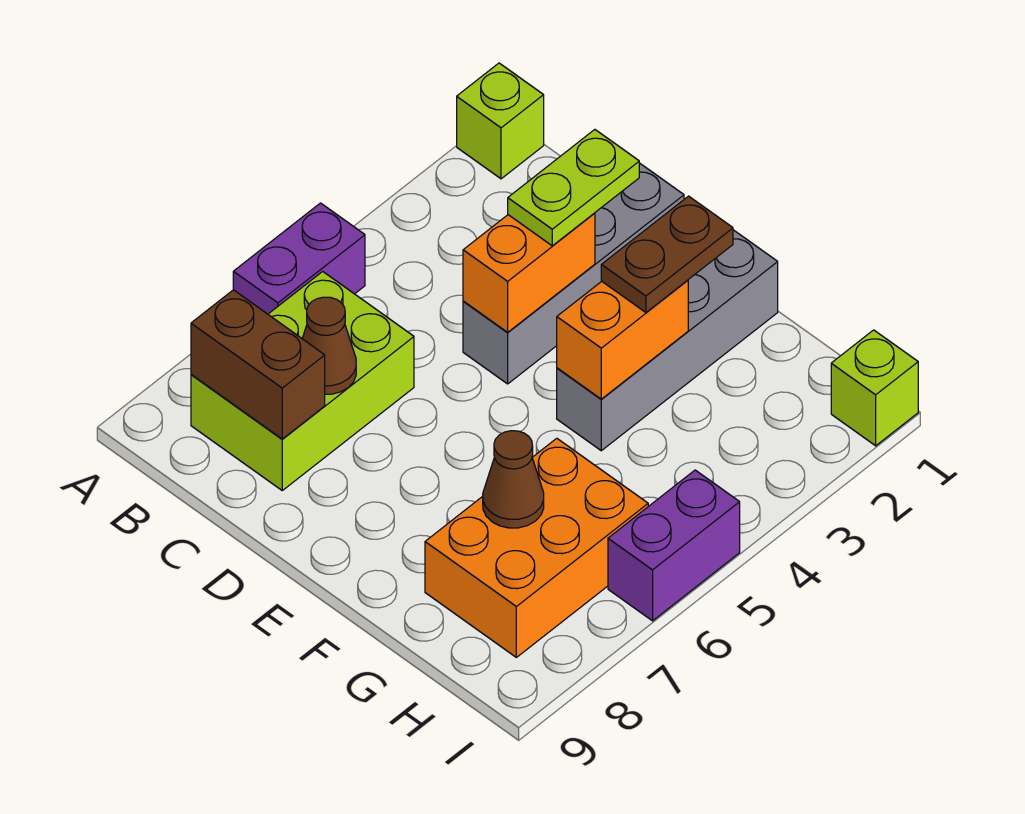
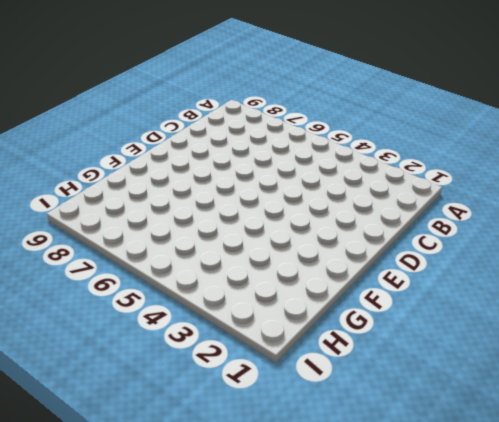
none -> lime brick A1 level 1
none -> purple brick A5:A6 level 1
none -> lime brick B6:C8 level 1

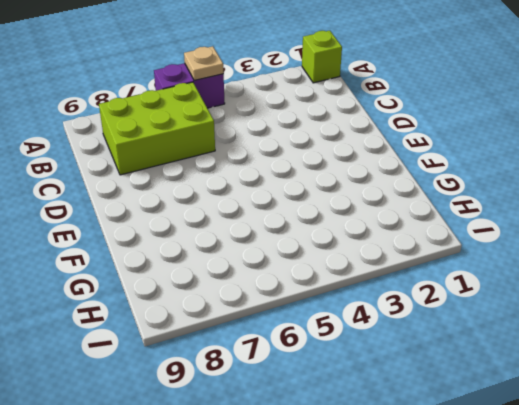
tan plate A5 level 2 -> none
none -> grey brick D1:D4 level 1
none -> grey brick F1:F4 level 1
none -> orange brick G6:H8 level 1

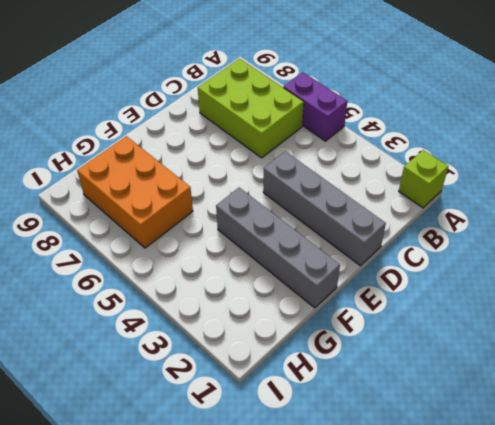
none -> lime brick I1 level 1
none -> purple brick I5:I6 level 1
none -> brown brick B8:C8 level 2

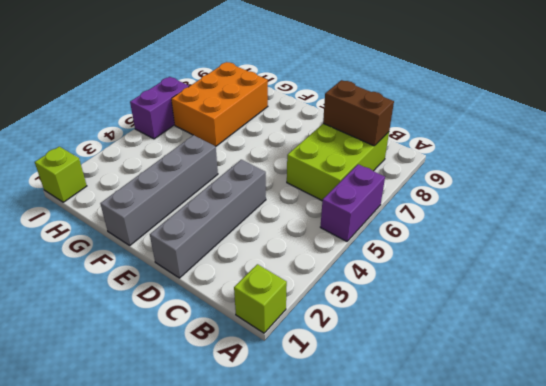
none -> brown cone C7 level 2
none -> orange brick D3:D4 level 2
none -> orange brick F3:F4 level 2

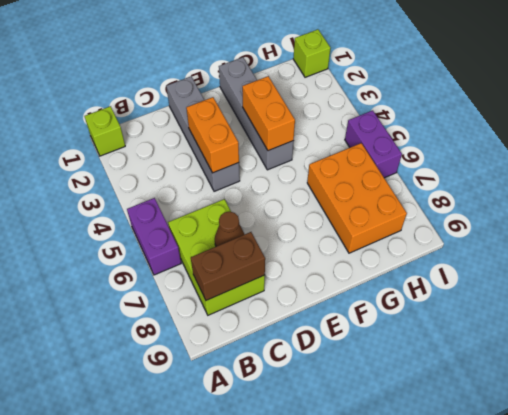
none -> brown cone G7 level 2
none -> lime plate D2:D3 level 3
none -> brown plate F2:F3 level 3

